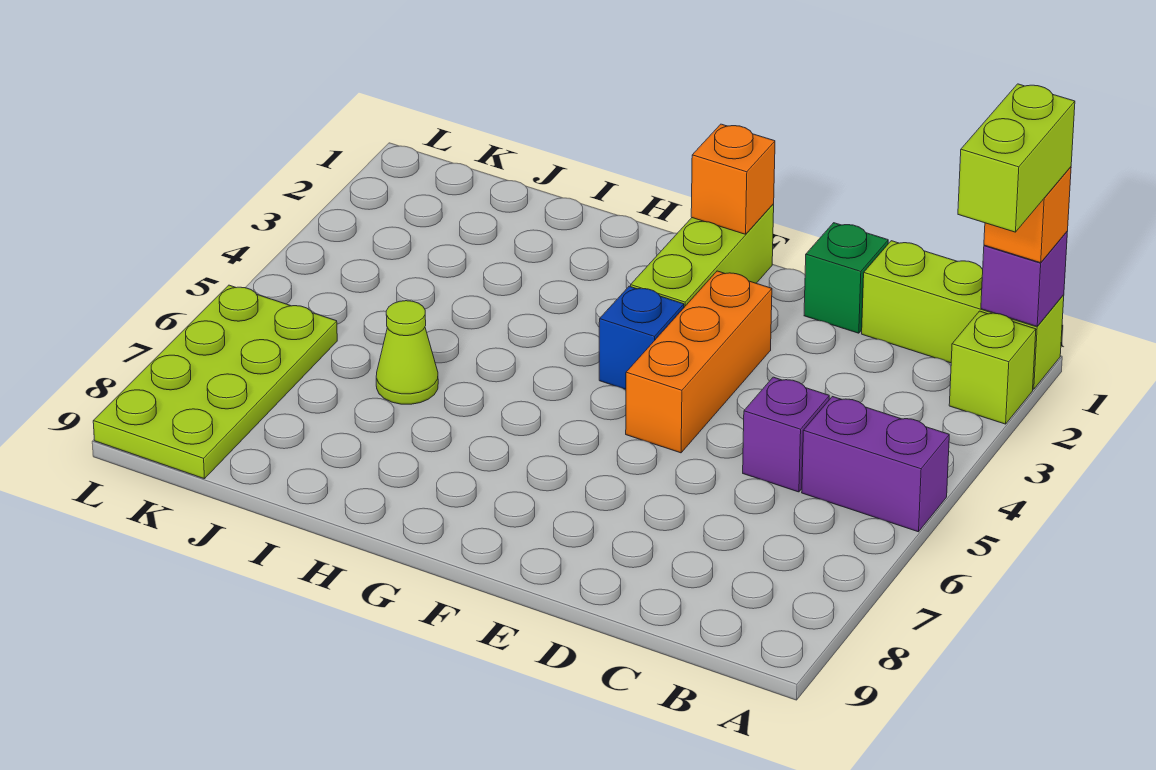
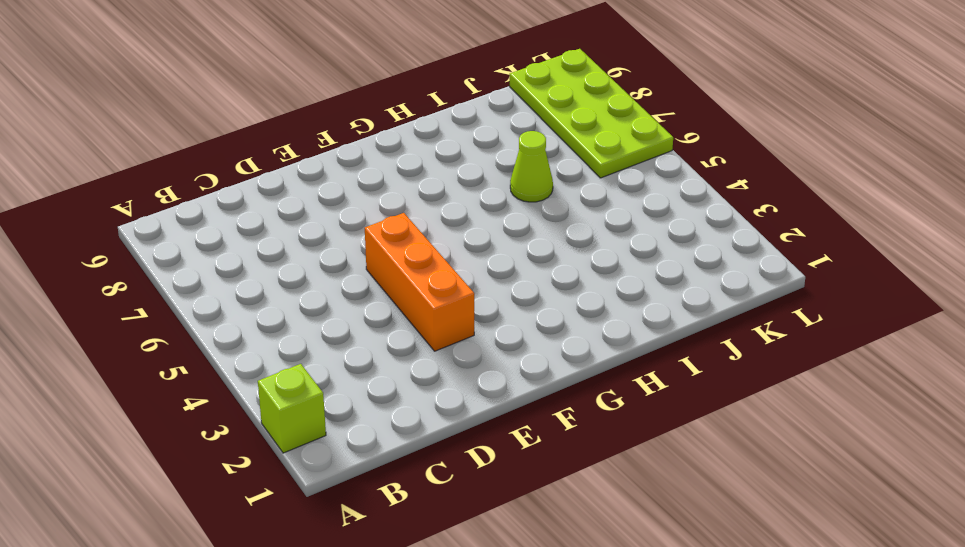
none -> lime brick A1:C1 level 1
none -> purple brick A5:B5 level 1
none -> purple brick C5 level 1

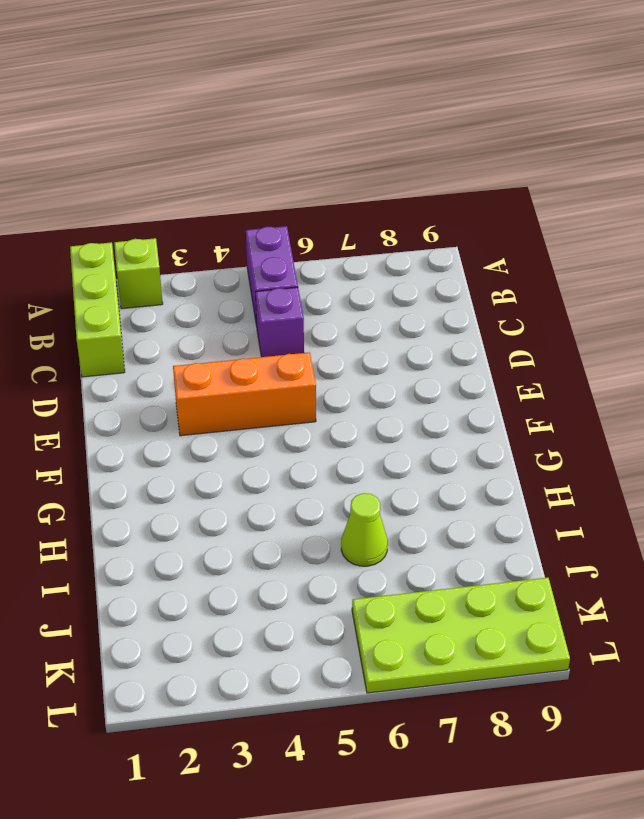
none -> green brick D1 level 1
none -> lime brick F1:F3 level 1
none -> blue brick F4 level 1

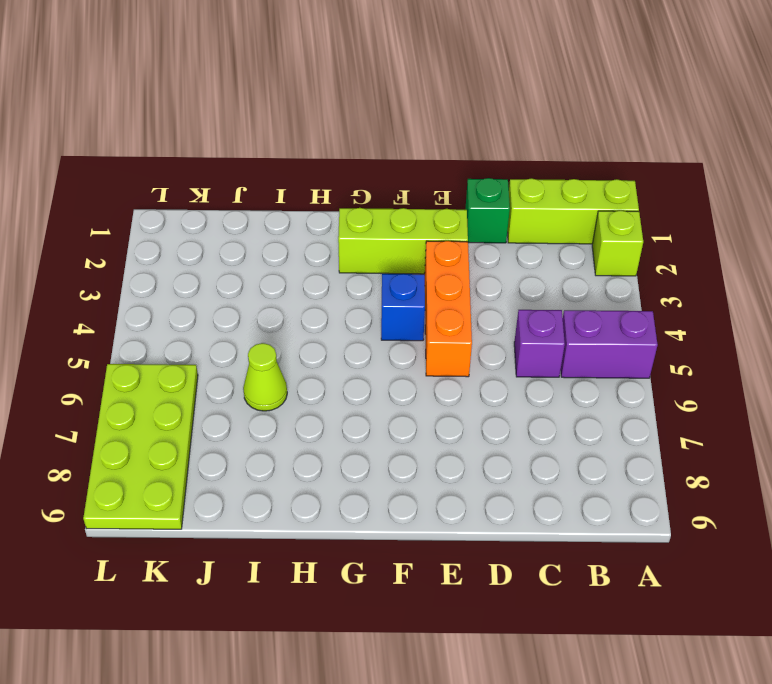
lime brick E2:G2 level 1 -> lime brick F1:F3 level 1
none -> purple brick A1 level 2
none -> orange brick F1 level 2
none -> orange brick A1 level 3

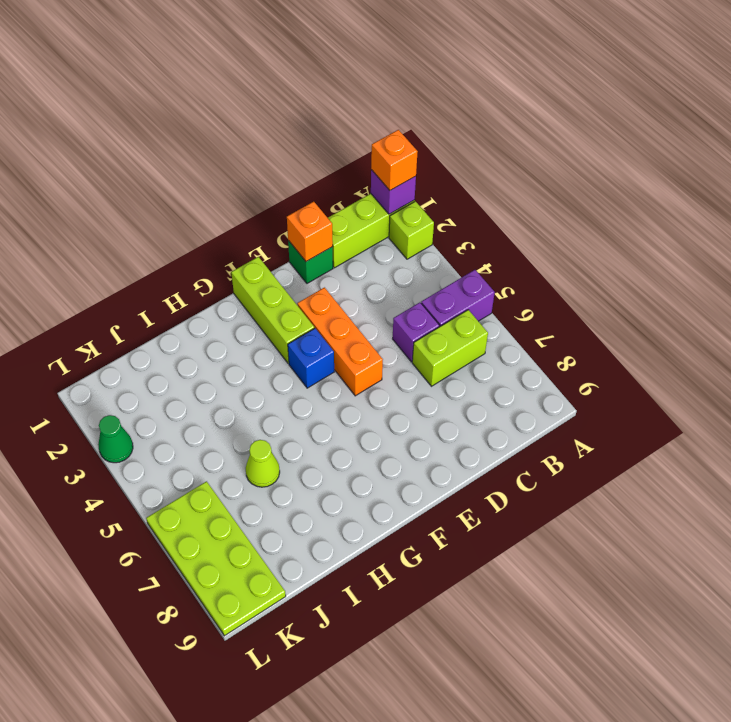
lime brick B6:C6 level 1 -> lime brick A1:A2 level 4
orange brick D1 level 2 -> orange brick F1 level 2
green cone L3 level 1 -> none

